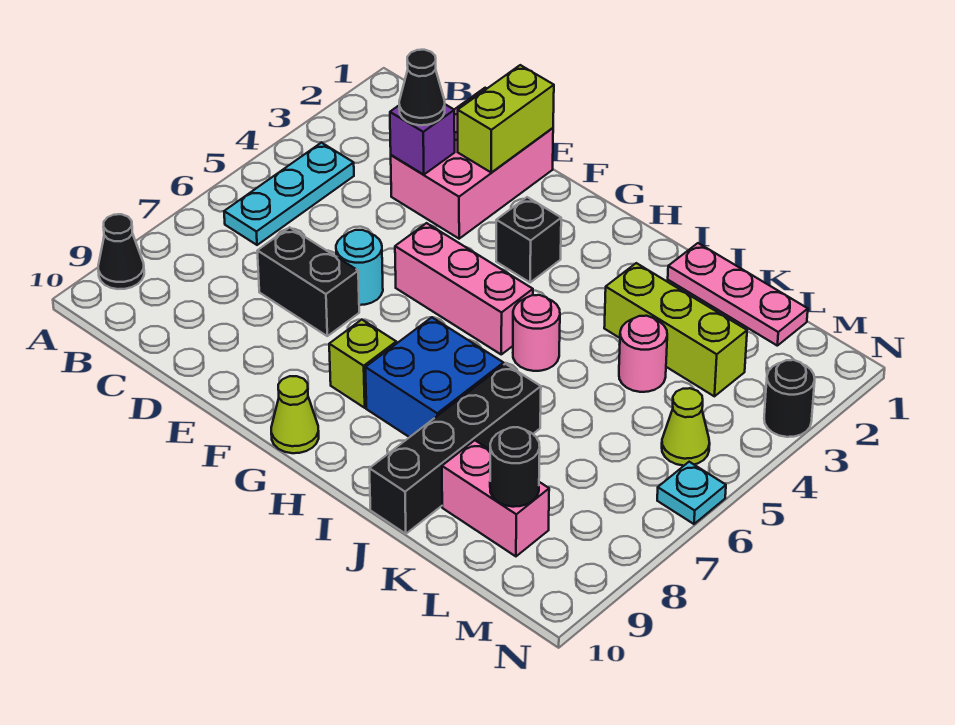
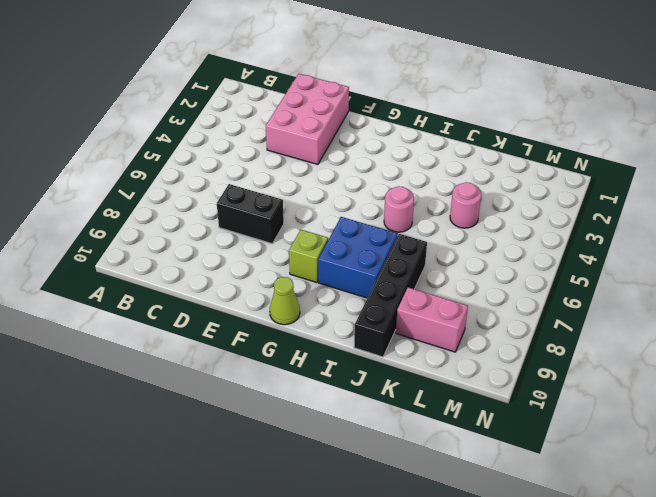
none -> black cone A9 level 1
none -> cyan plate B4:B6 level 1
none -> cyan round brick E6 level 1

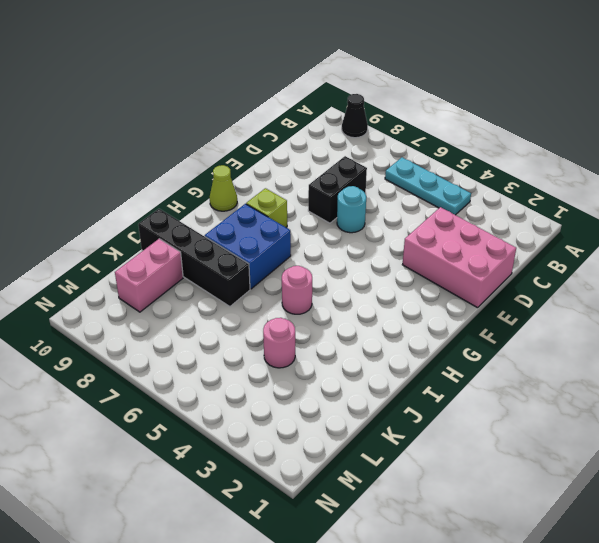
none -> pink brick F5:H5 level 1
none -> black brick G3 level 1
none -> pink plate J1:L1 level 1

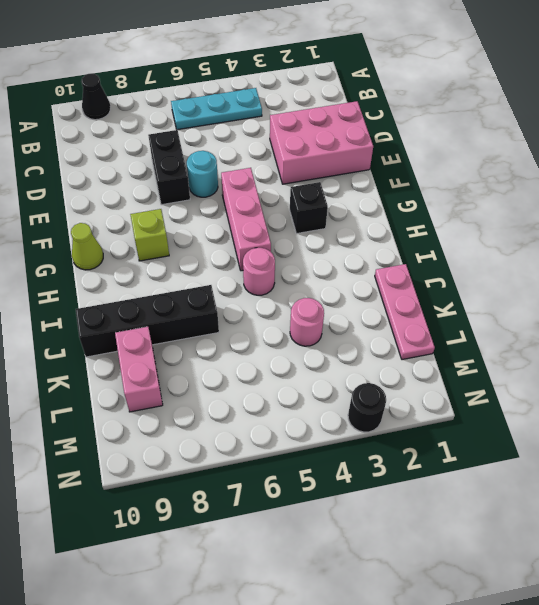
none -> blue brick H7:I8 level 1
none -> lime brick J3:L3 level 1
none -> lime cone M5 level 1

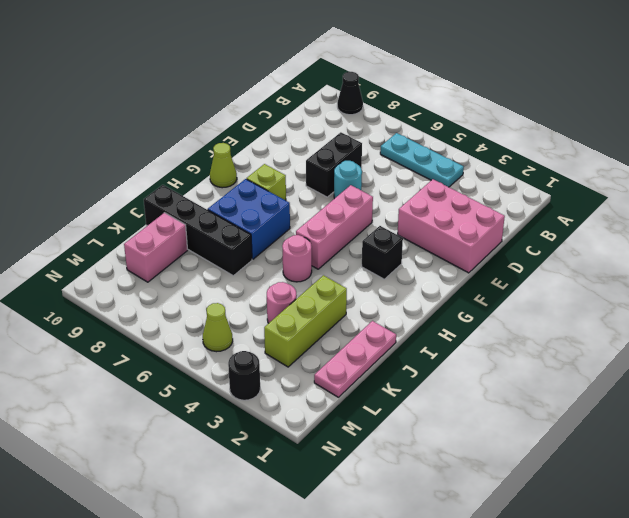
none -> cyan plate N6 level 1
none -> purple brick D3 level 2
none -> lime brick E1:E2 level 2

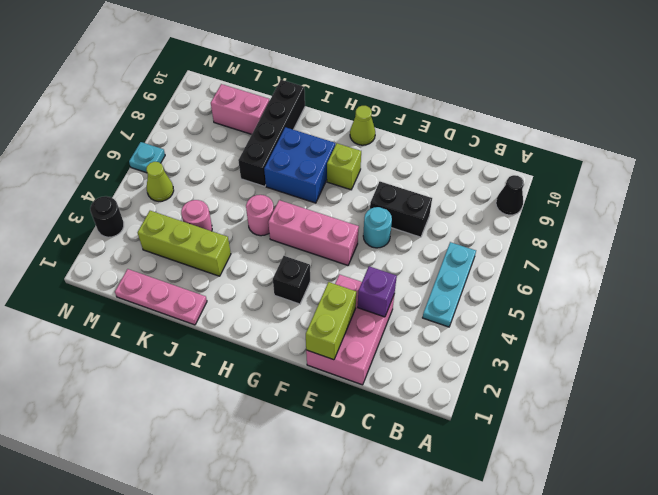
none -> black round brick L9 level 2
none -> black cone D3 level 3

